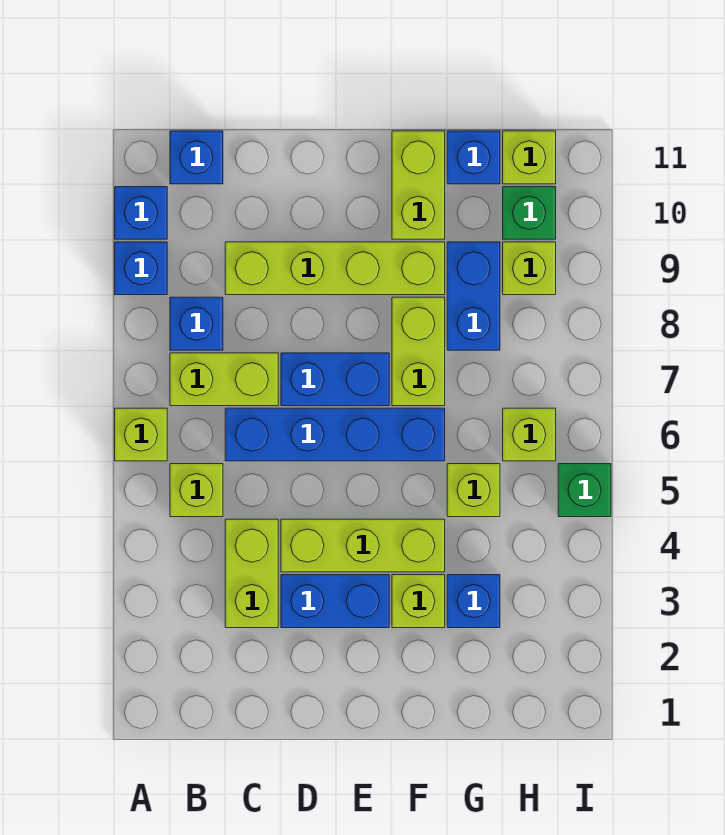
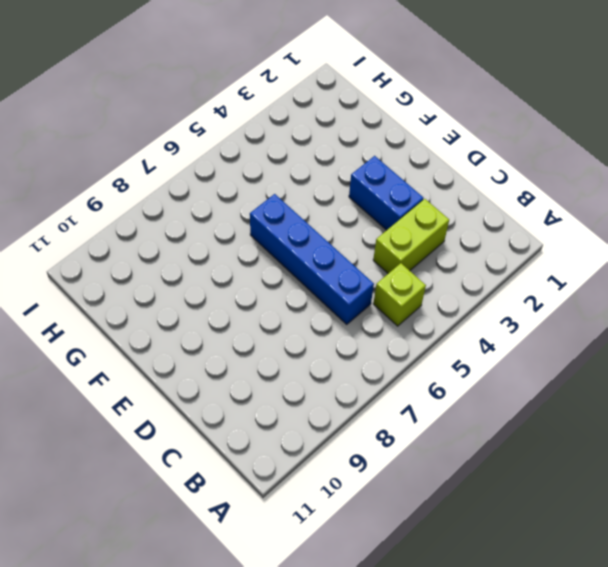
none -> lime brick A6 level 1
none -> blue brick A9 level 1
none -> blue brick A10 level 1

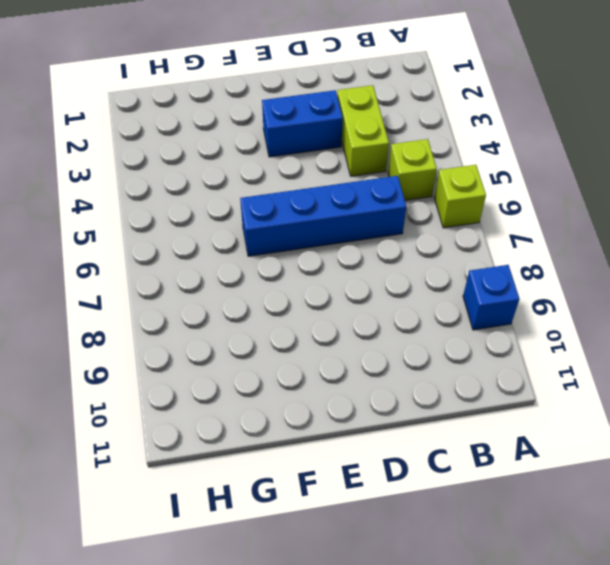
none -> blue brick A10 level 1
none -> lime brick B7:C7 level 1
none -> blue brick B8 level 1

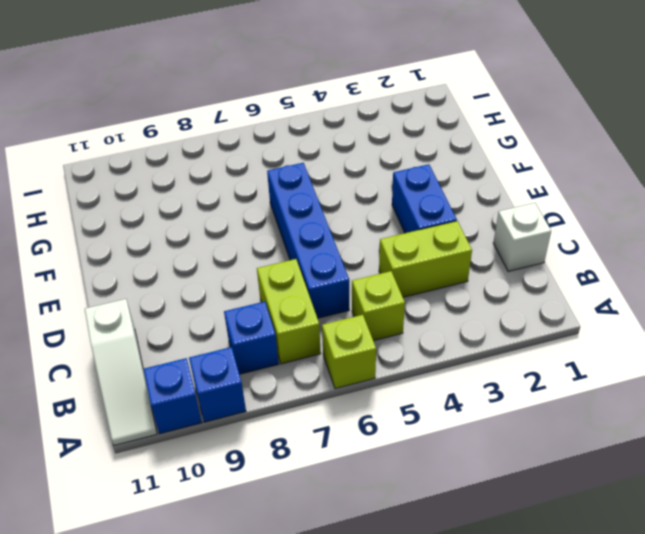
white slope A11:C11 level 1 top C -> blue brick B11 level 1
white brick C1 level 1 -> none
none -> lime brick C9:F9 level 1
none -> lime brick D4:F4 level 1
none -> blue brick D7:E7 level 1

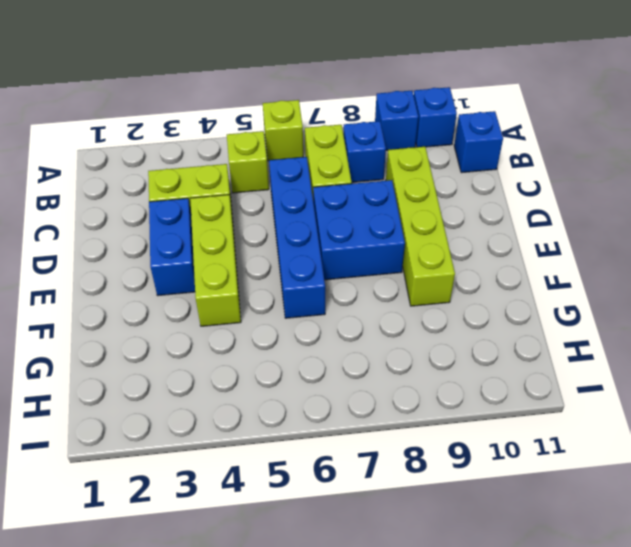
blue brick D7:E8 level 1 -> blue brick D7:E7 level 1
none -> lime brick F3 level 1
none -> lime brick F7:F8 level 1
none -> lime brick F10:F11 level 1

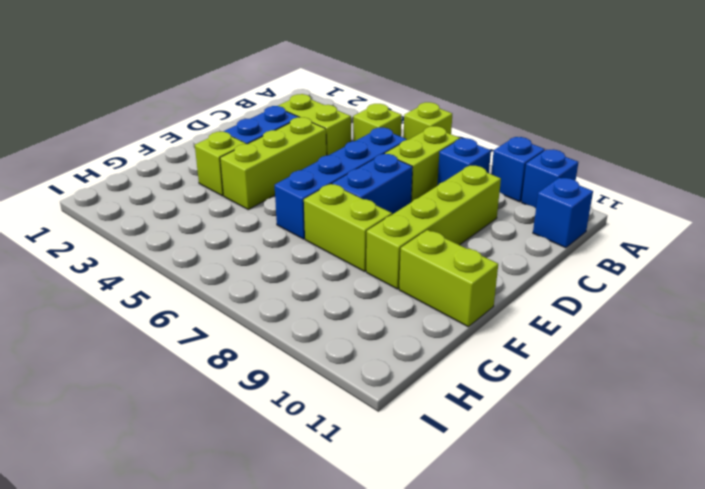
none -> blue brick G3 level 1
none -> lime brick G5 level 1
none -> blue brick G8:G9 level 1

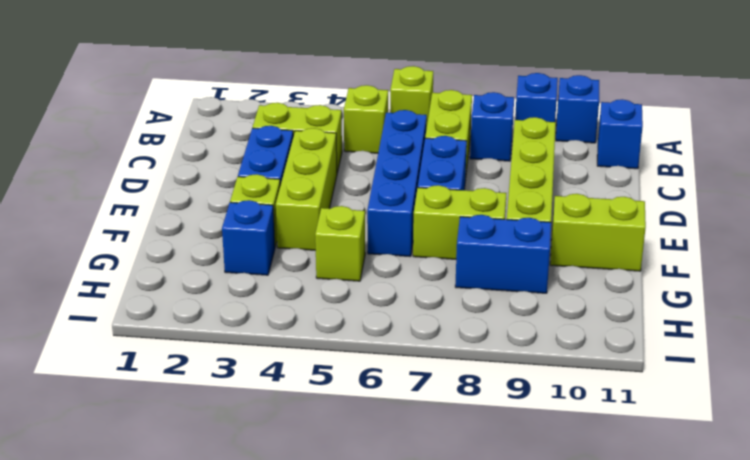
none -> blue brick G11 level 1
none -> lime brick H6 level 1
none -> lime brick H9 level 1

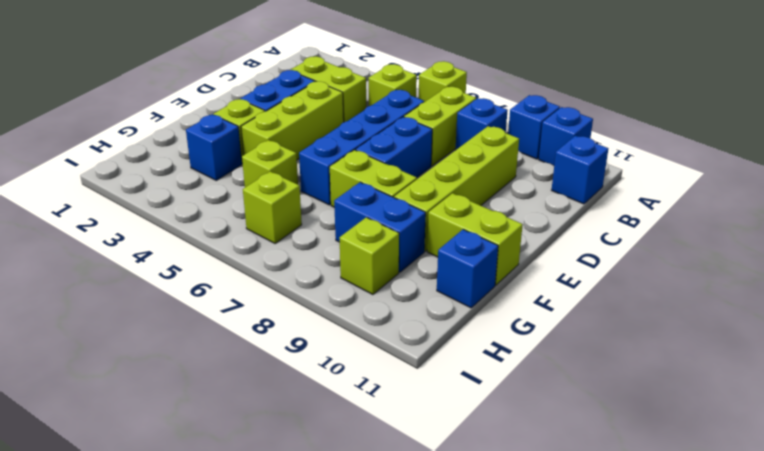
none -> green brick H10 level 1
none -> lime brick H11 level 1
none -> green brick I5 level 1

